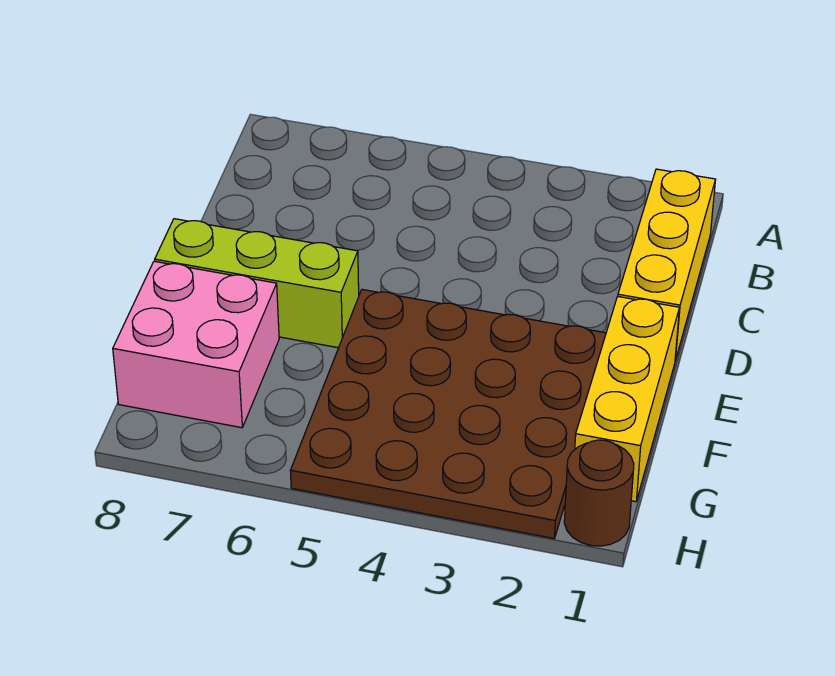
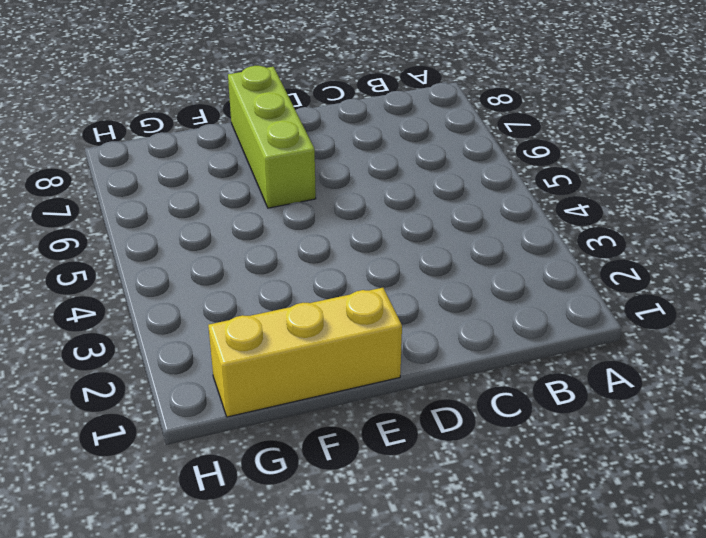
none -> yellow brick B1:D1 level 1
none -> brown plate E2:H5 level 1

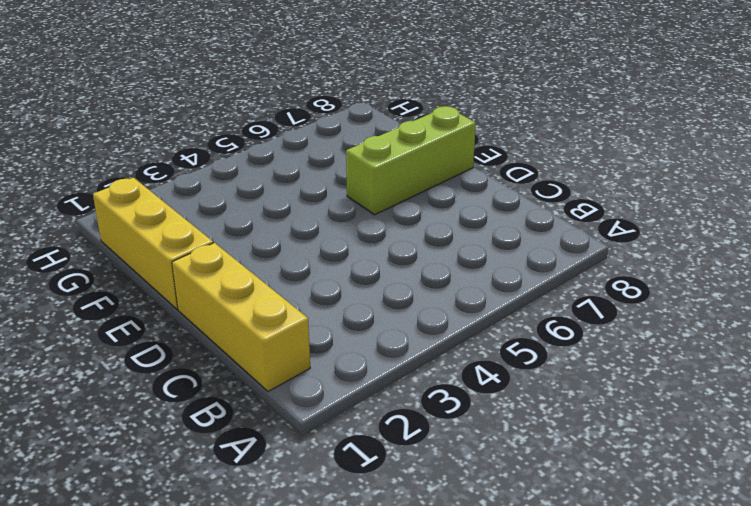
none -> brown plate E2:H5 level 1
none -> pink brick F7:G8 level 1

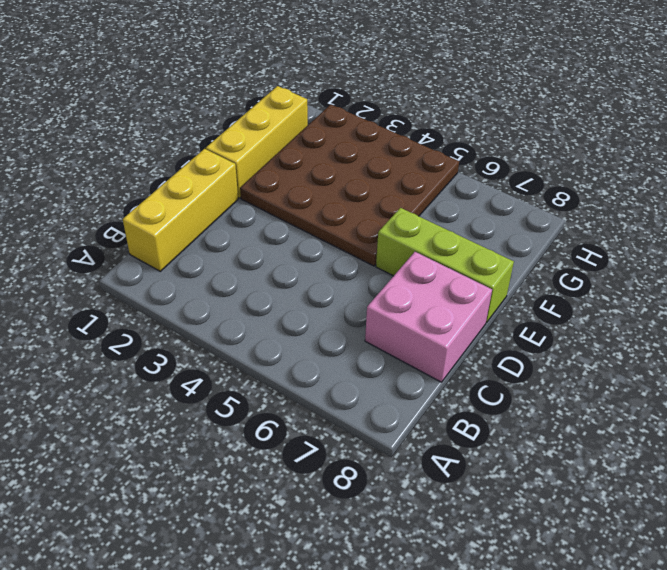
pink brick C7:D8 level 1 -> pink brick F7:G8 level 1
none -> brown round brick H1 level 1

